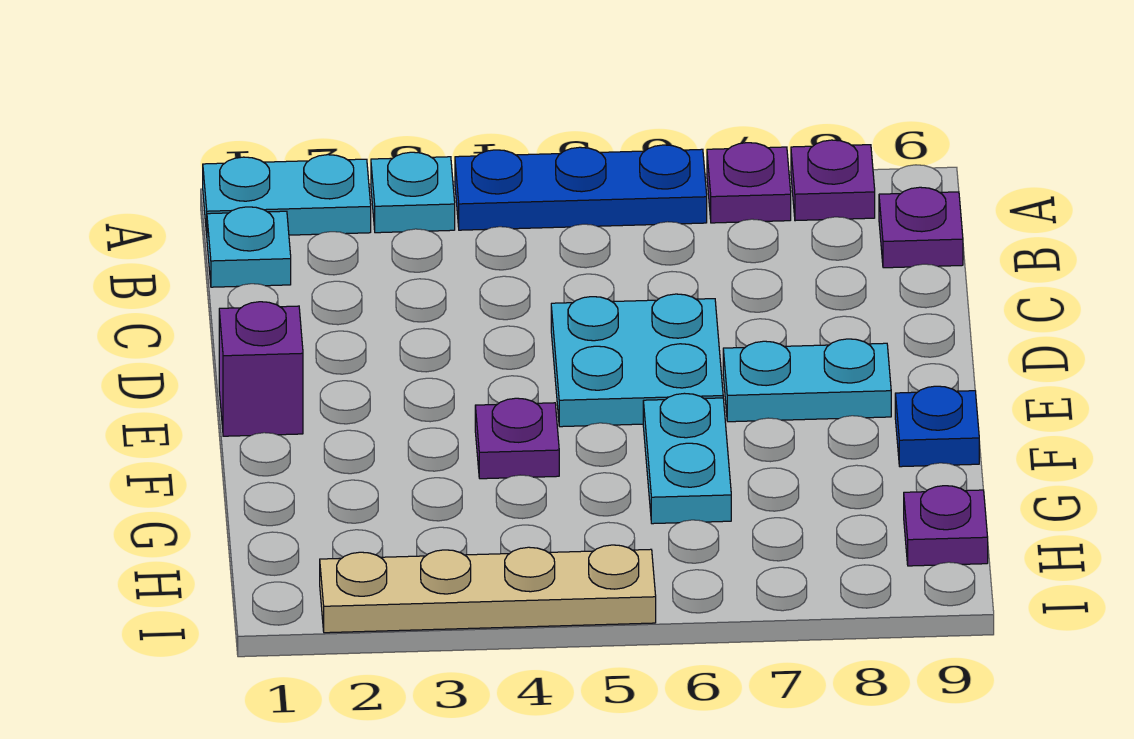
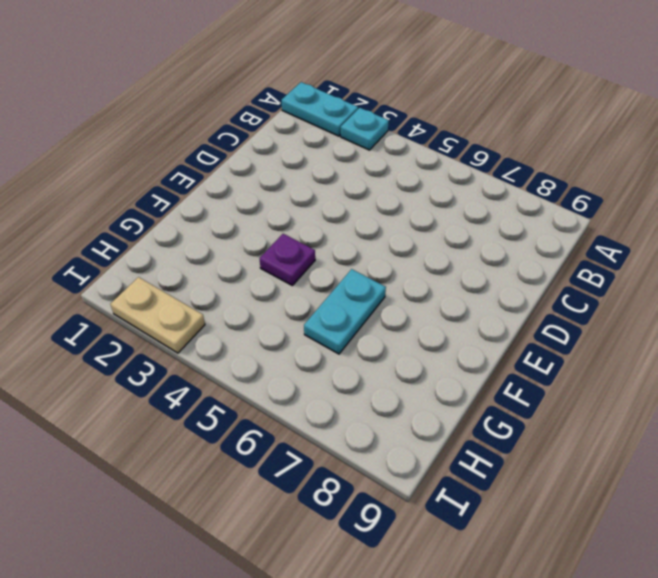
tan plate I2:I3 level 1 -> tan plate I2:I5 level 1
none -> blue plate A4:A6 level 1
none -> purple plate A7 level 1
none -> purple plate A8 level 1

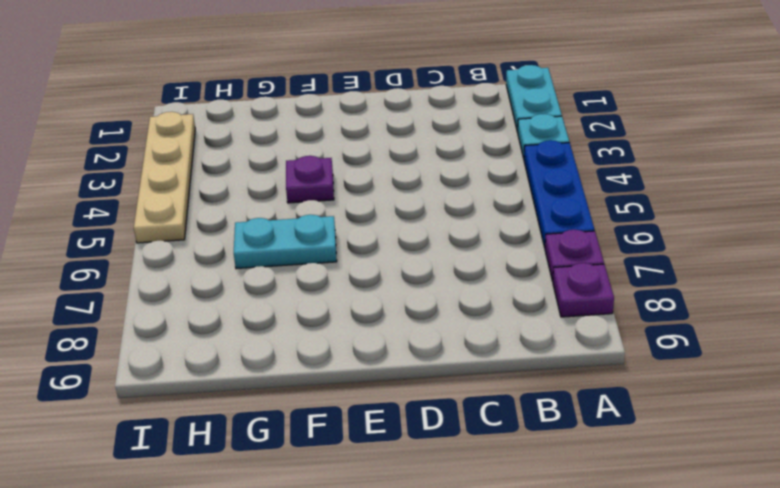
none -> cyan plate B1 level 1
none -> purple plate B9 level 1
none -> cyan plate D5:E6 level 1

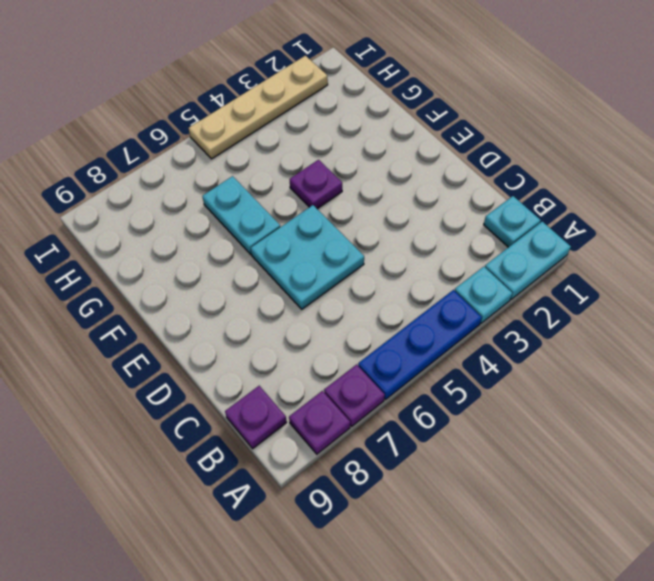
none -> purple brick E1 level 1
none -> cyan plate E7:E8 level 1
none -> blue plate F9 level 1

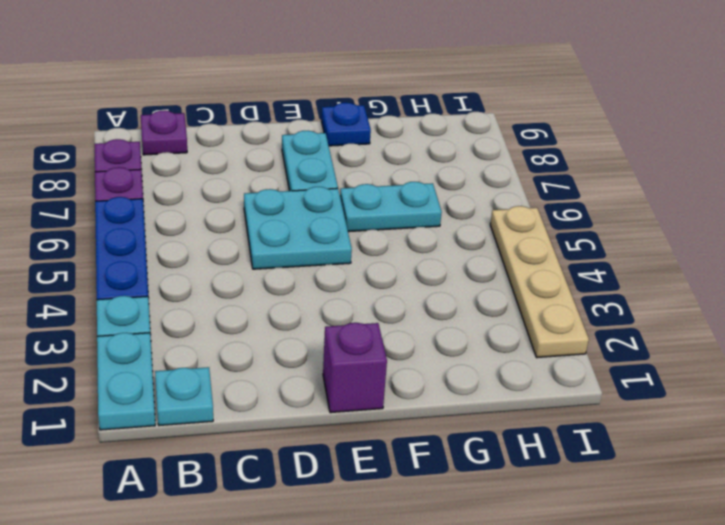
none -> purple plate F4 level 1
none -> purple plate H9 level 1

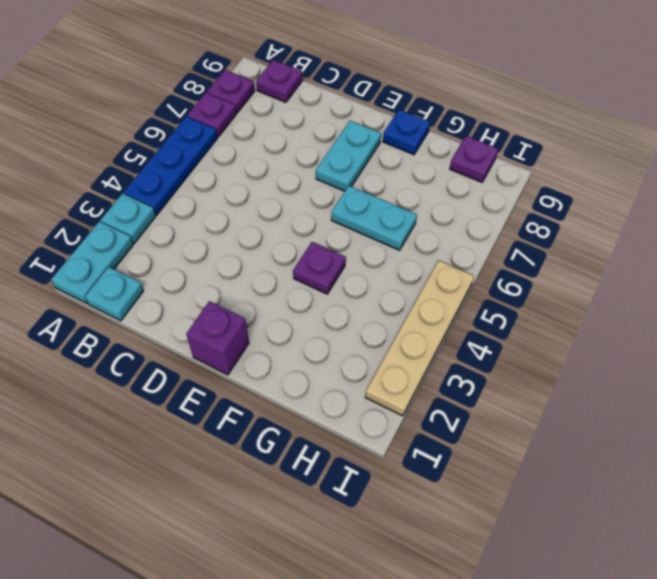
none -> cyan plate D5:E6 level 1

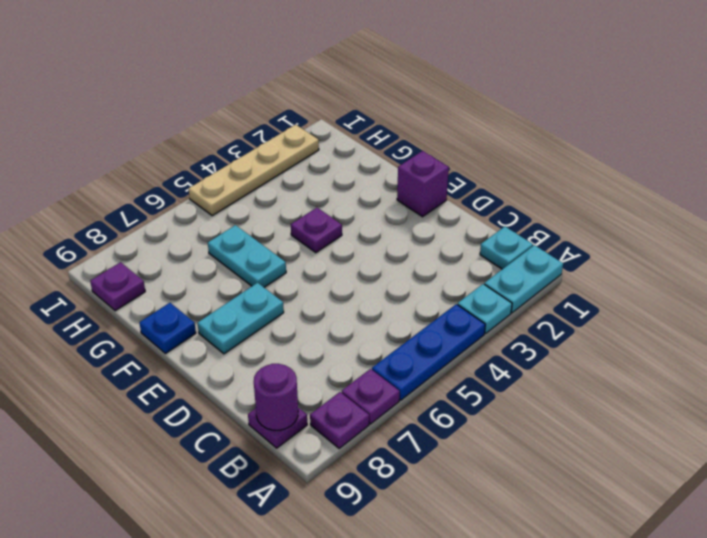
purple round brick B9 level 2 -> none
none -> cyan plate D5:E6 level 1

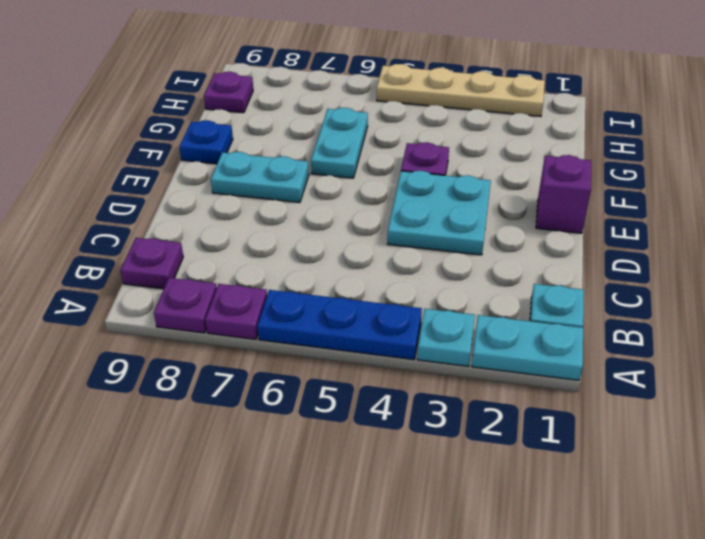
cyan plate D3:E4 level 1 -> cyan plate D5:E6 level 1

